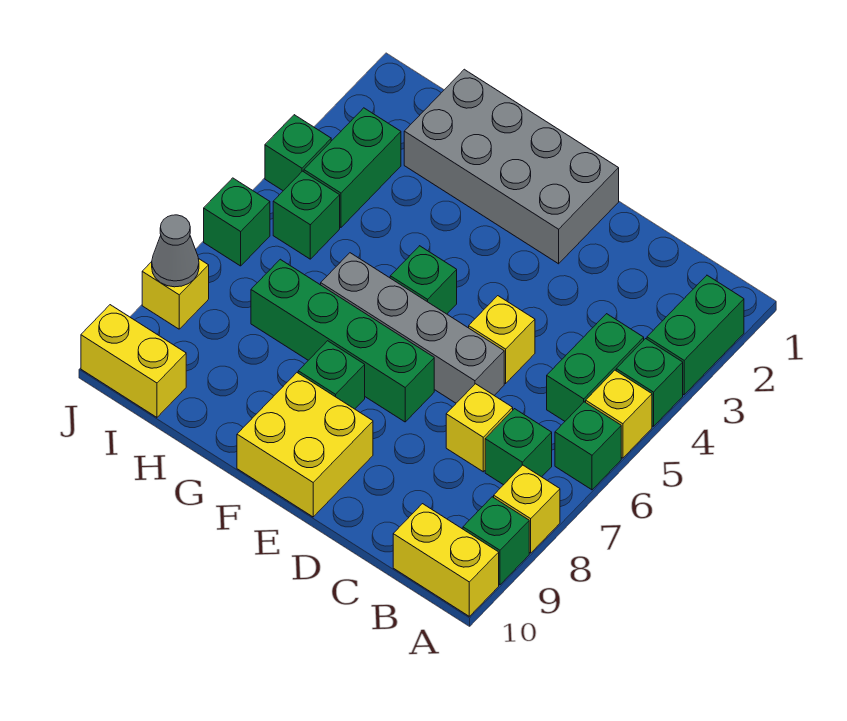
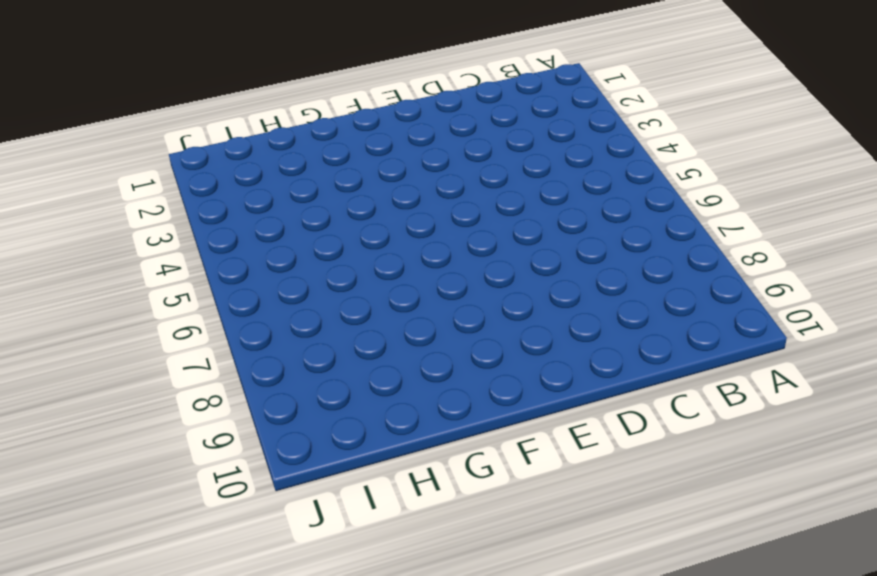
none -> green brick A2:A3 level 1
none -> green brick A4 level 1
none -> yellow brick A5 level 1

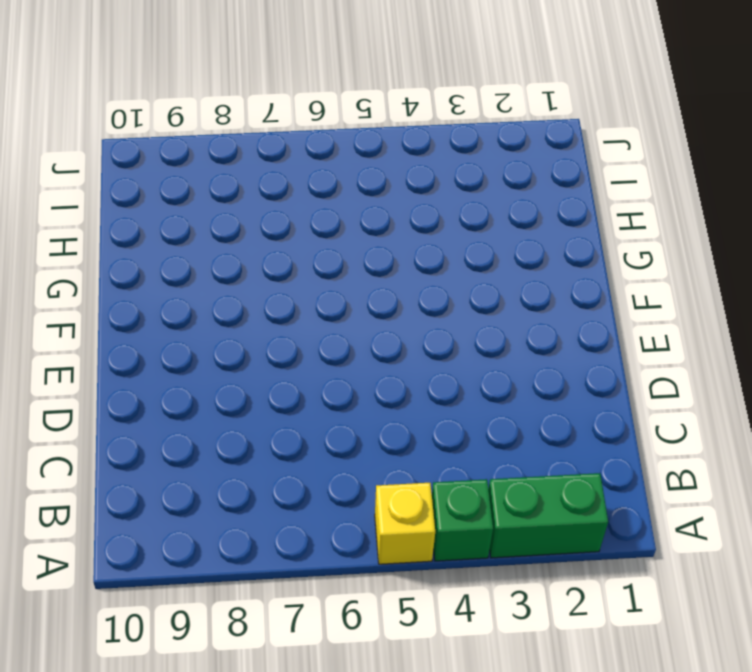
none -> green brick A6 level 1
none -> yellow brick A8 level 1
none -> green brick A9 level 1

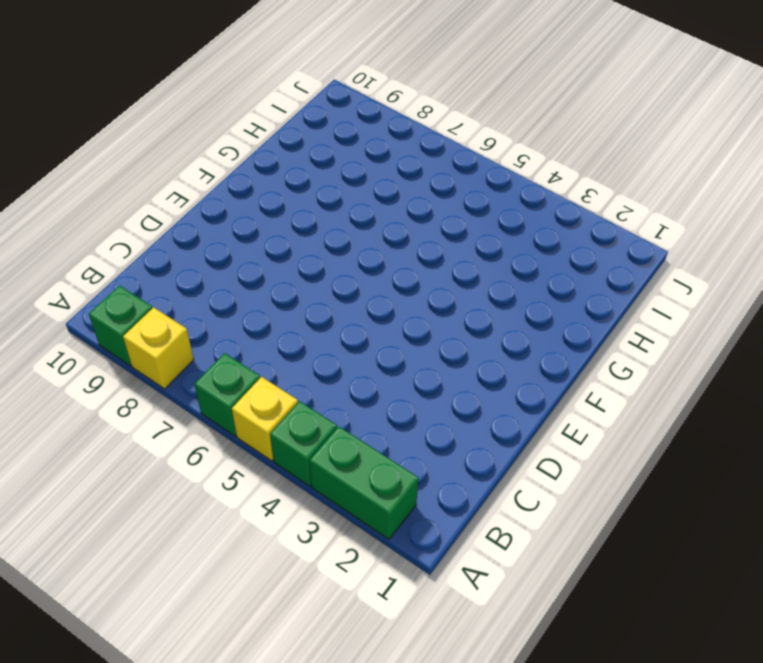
none -> yellow brick A10:B10 level 1
none -> green brick B4:B5 level 1
none -> green brick B7 level 1

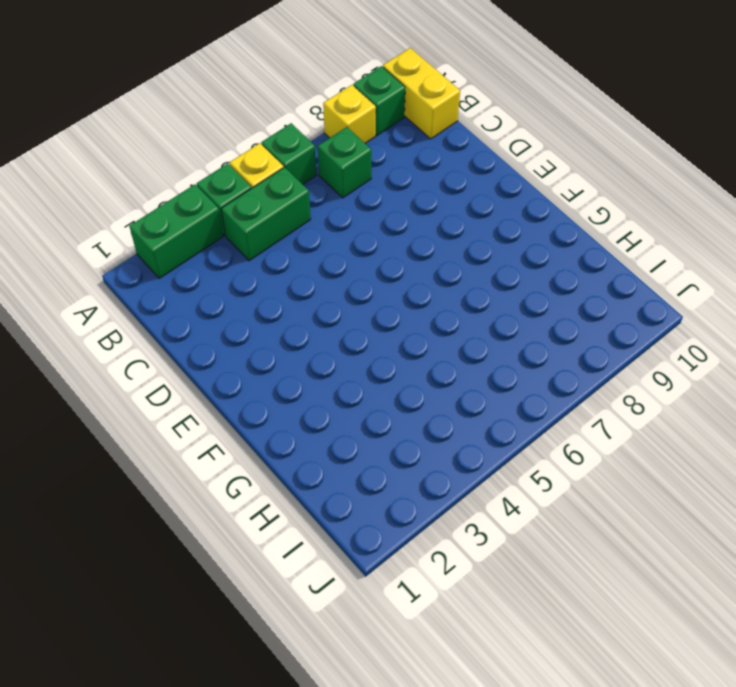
none -> yellow brick C7 level 1
none -> yellow brick D5 level 1
none -> grey brick D6:G6 level 1

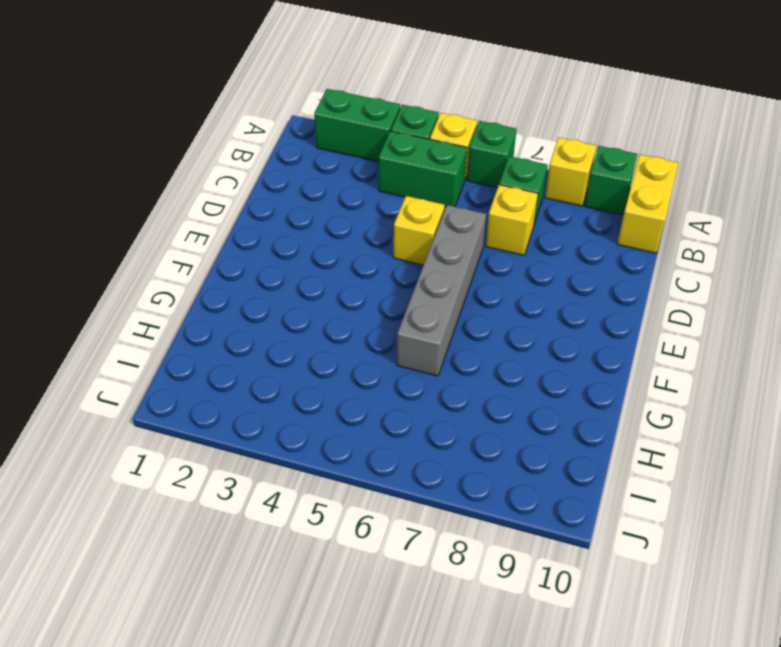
none -> grey brick E1:H2 level 1
none -> green brick E7:H7 level 1
none -> yellow brick E9:F10 level 1

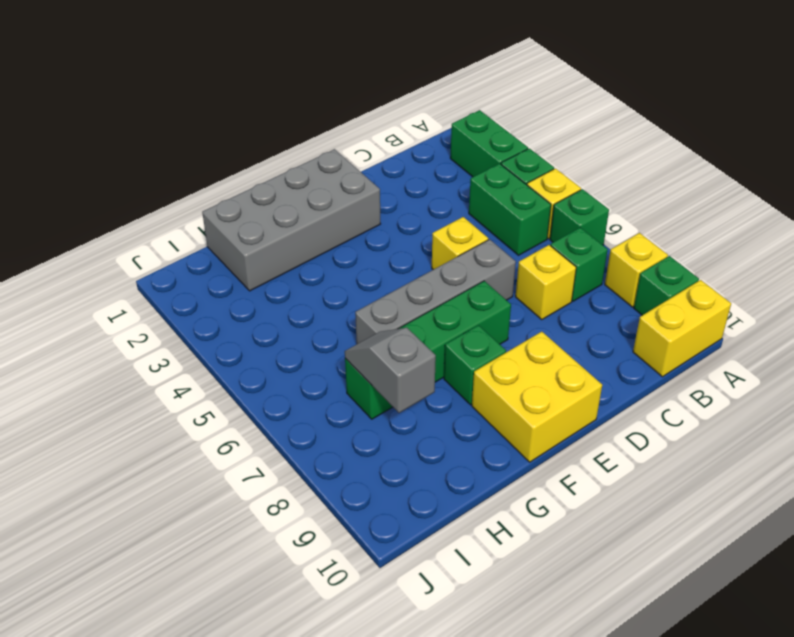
grey slope H7:H8 level 2 top 8 -> none
none -> green brick F5 level 1
none -> green brick I3:I4 level 1
none -> green brick I5 level 1

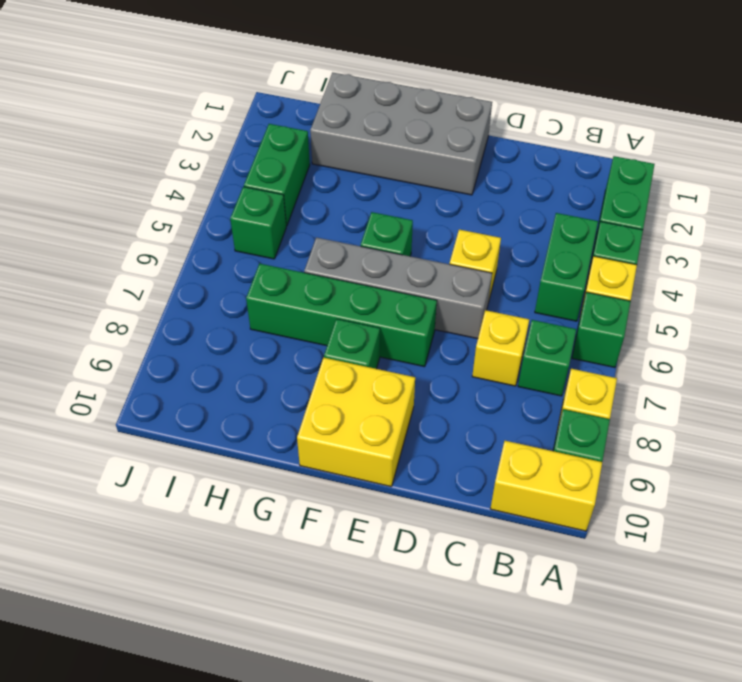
none -> yellow brick I10:J10 level 1
none -> green brick J4 level 1
none -> green brick J6 level 1

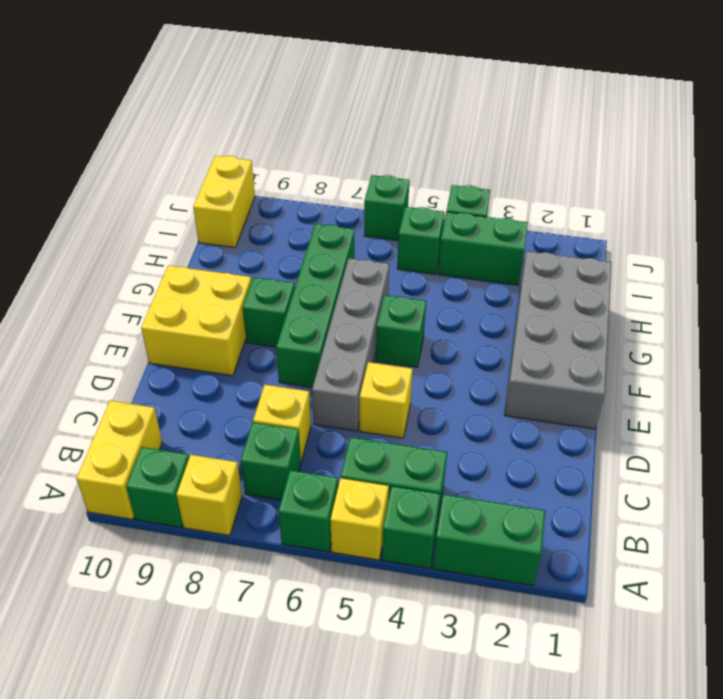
none -> yellow brick J8 level 1
none -> grey cone J8 level 2

